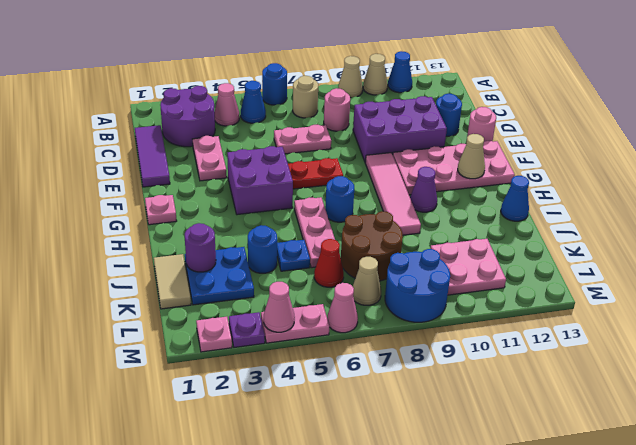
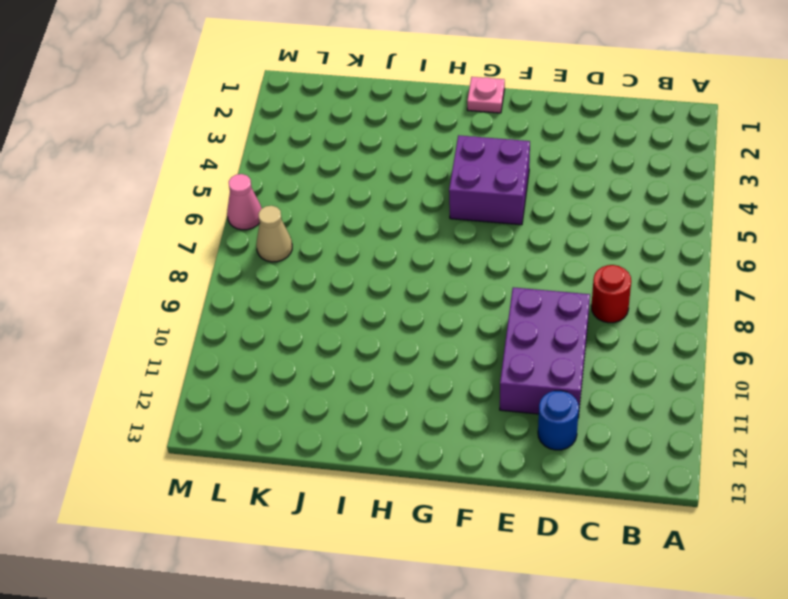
red round brick C8 level 1 -> pink round brick C8 level 1
none -> blue round brick A6 level 1
none -> tan cone A9 level 1
none -> tan cone A10 level 1
none -> blue cone A11 level 1

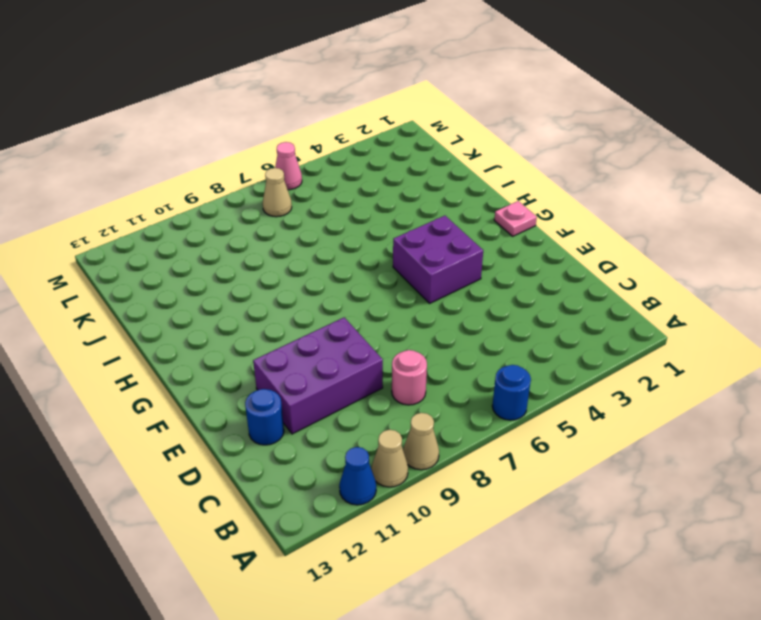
none -> purple round brick B2:C3 level 1
none -> pink cone B4 level 1
none -> blue cone B5 level 1
none -> tan round brick B7 level 1

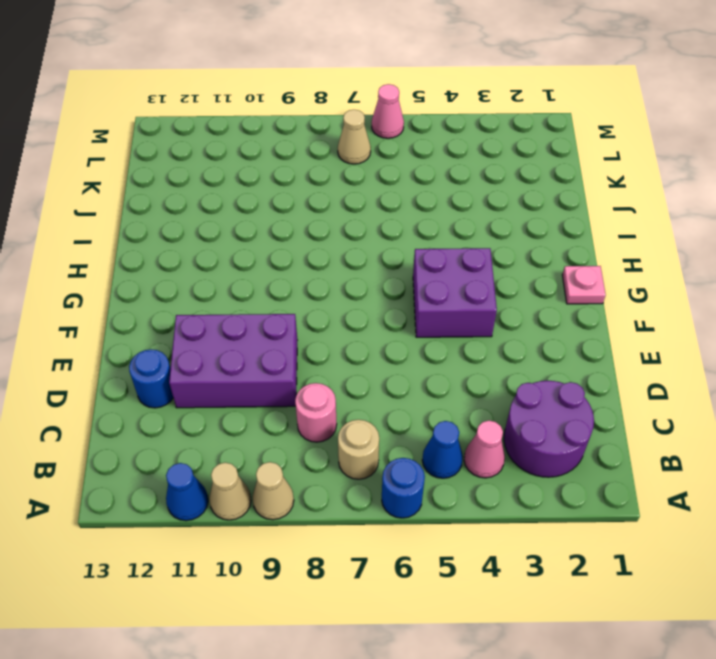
none -> purple tile C1:E1 level 1
none -> pink plate D3:E3 level 1
none -> pink plate D6:D7 level 1
none -> pink round brick E13 level 1

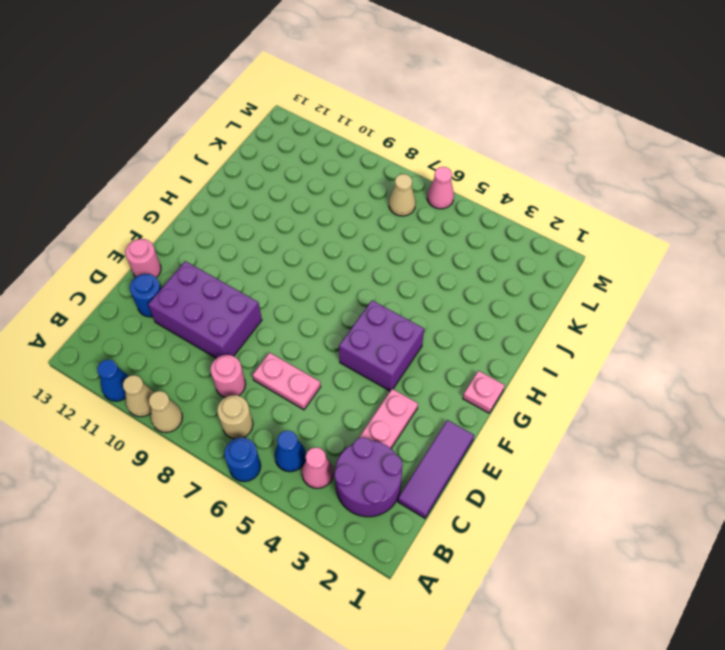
none -> red plate F6:F7 level 1
none -> pink tile F9:I9 level 1
none -> pink plate F10:G13 level 1
none -> pink plate H6:J6 level 1

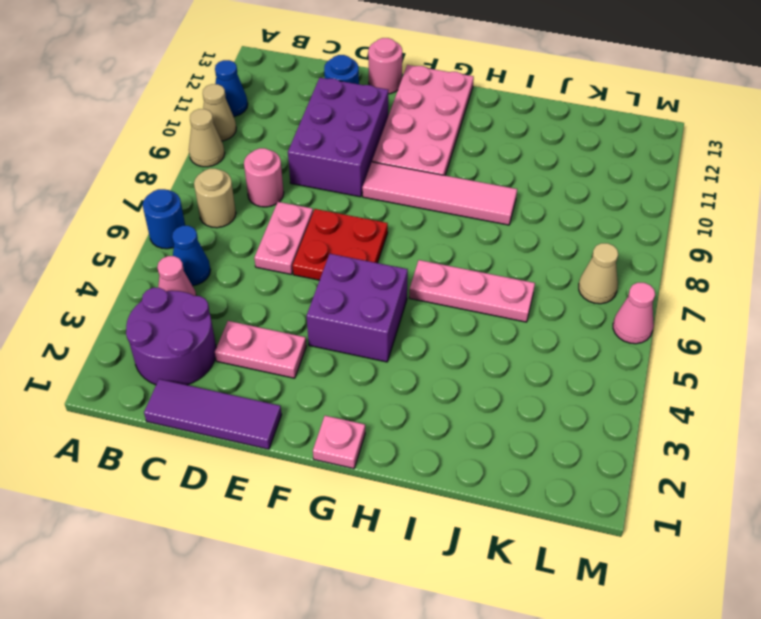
red plate E6:F7 level 1 -> red plate F6:F7 level 1
none -> blue round brick H7 level 1
none -> purple cone H10 level 1
none -> blue cone I13 level 1
none -> tan tile J1:K1 level 1

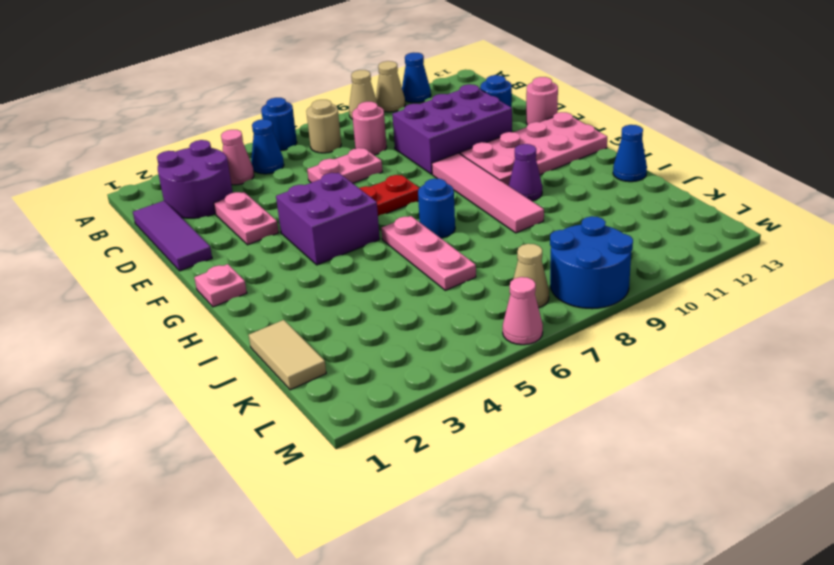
none -> blue plate J2:K3 level 1
none -> blue round brick J4 level 1
none -> blue plate J5 level 1
none -> brown round brick J7:K8 level 1

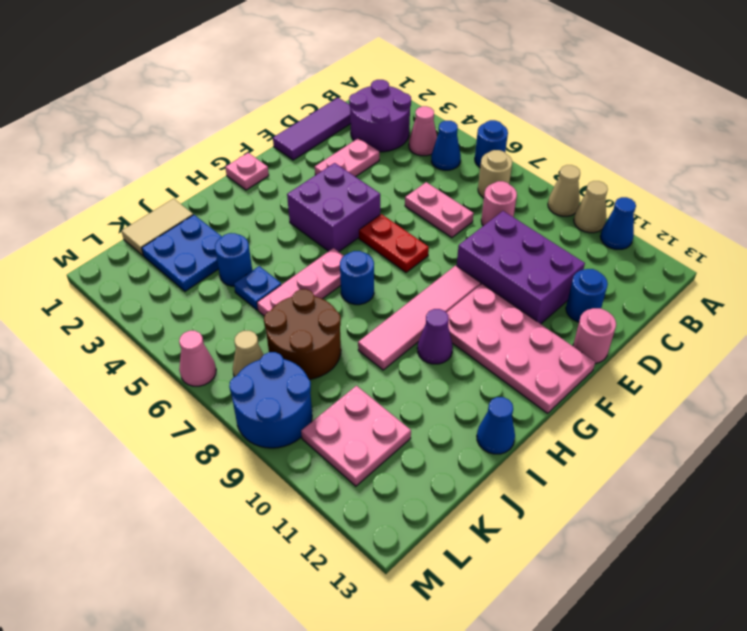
none -> red cone K6 level 1
none -> pink plate M2 level 1
none -> purple plate M3 level 1
none -> pink plate M4:M5 level 1

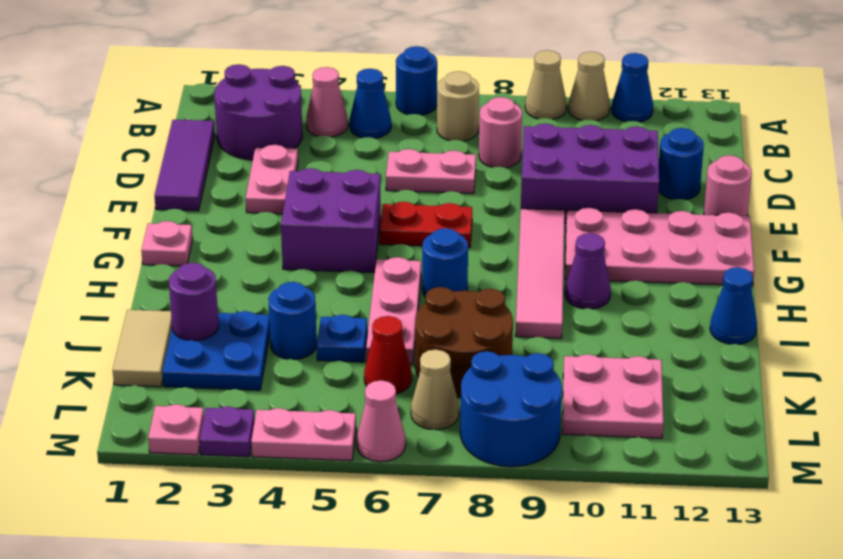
none -> tan cone G12 level 2
none -> pink cone M4 level 2

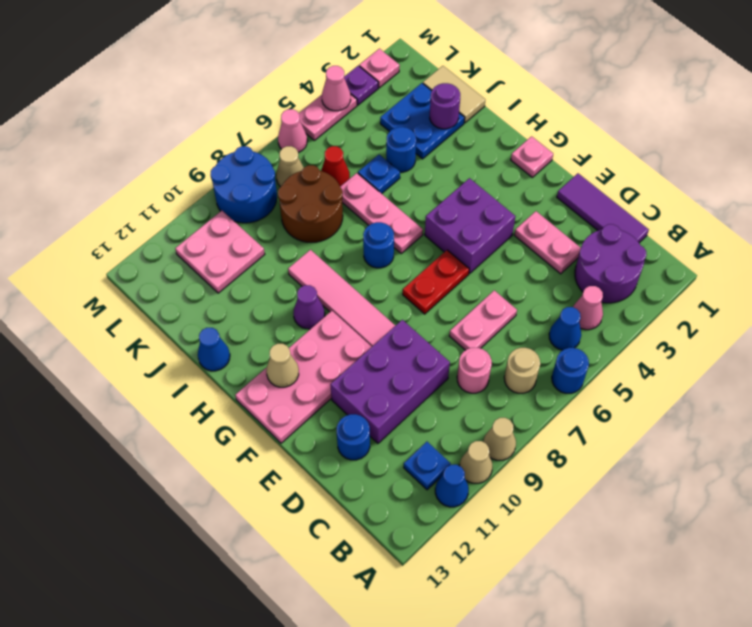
blue plate B11 level 1 -> none
none -> pink round brick E13 level 1

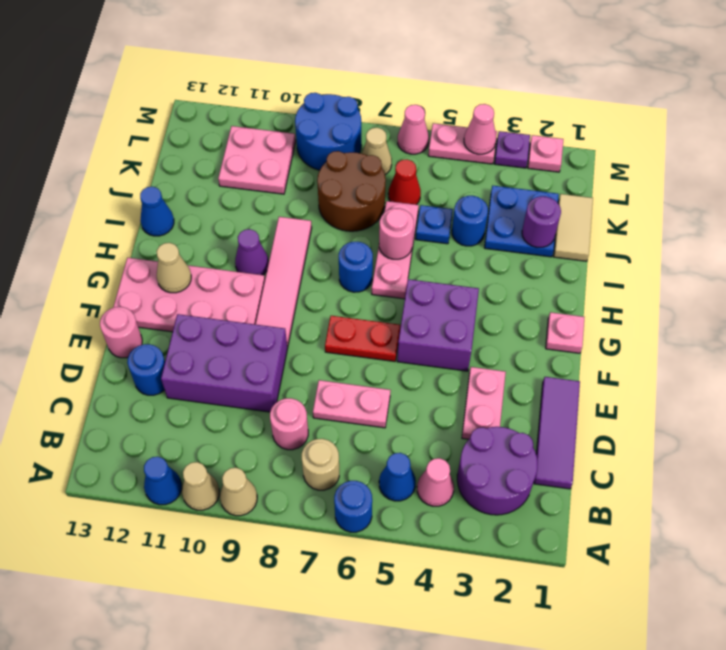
pink round brick I6 level 2 -> none

